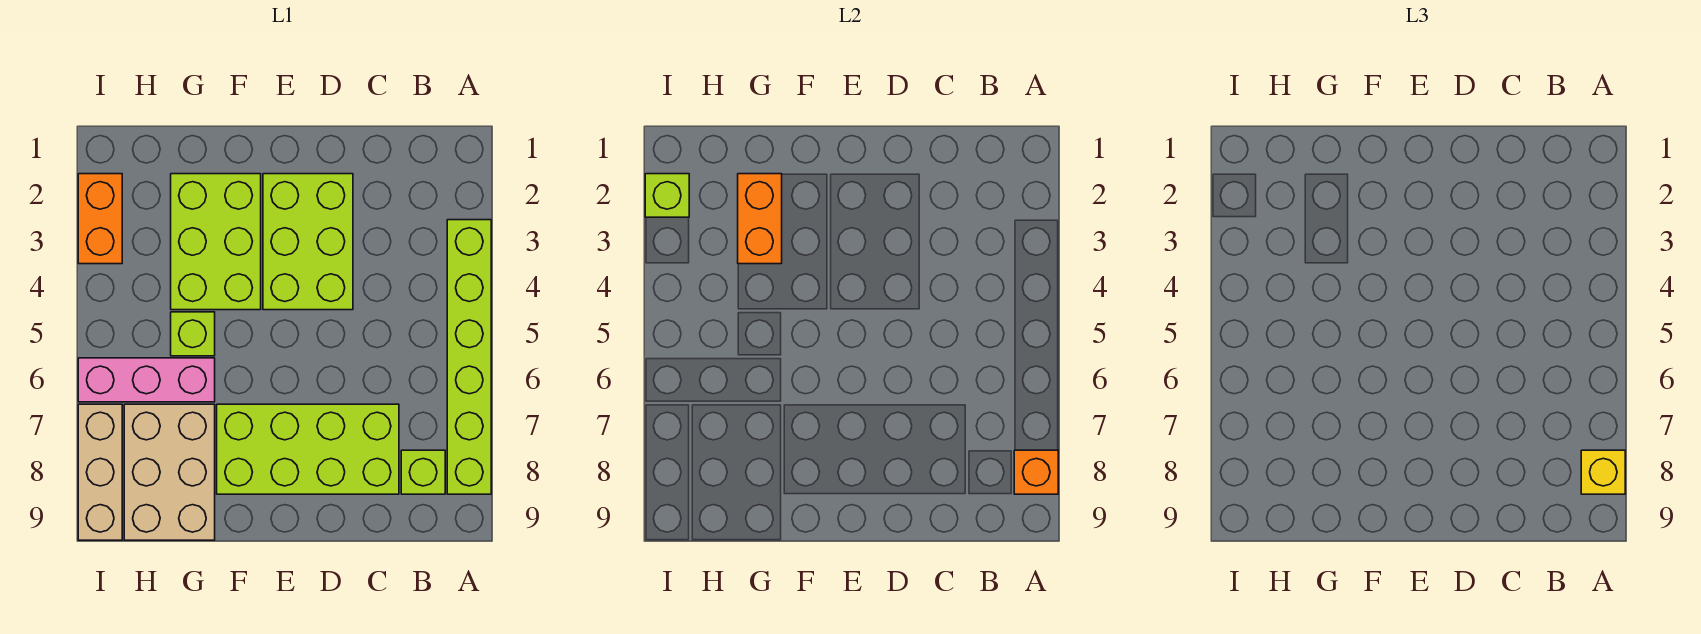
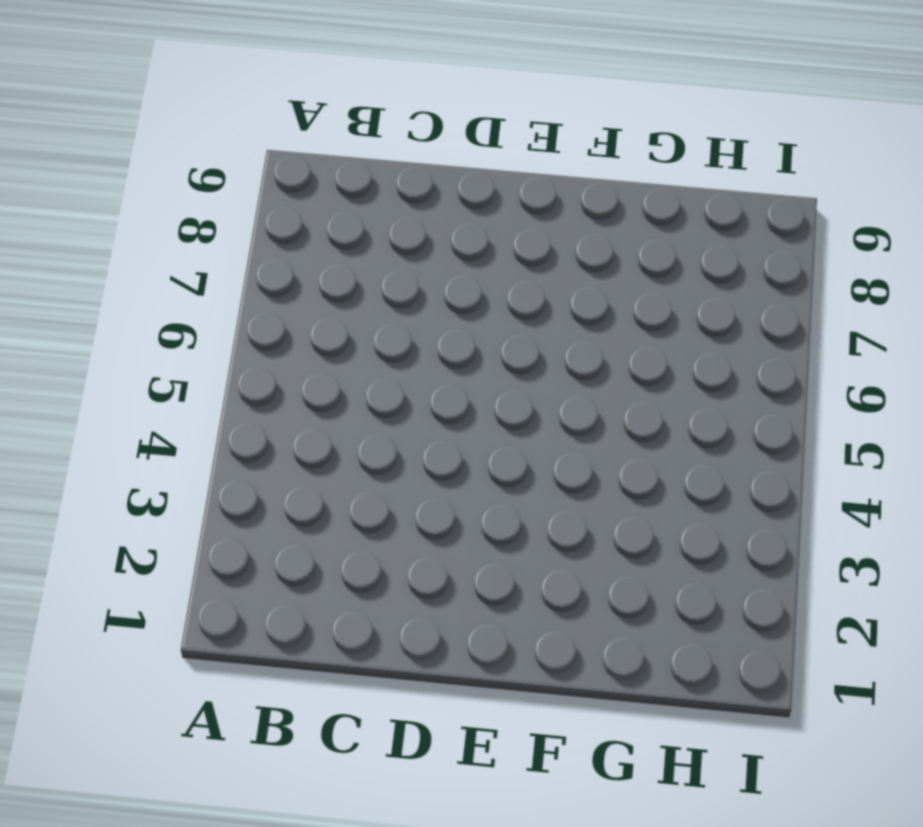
none -> lime brick A3:A8 level 1
none -> lime brick B8 level 1
none -> lime brick C7:F8 level 1

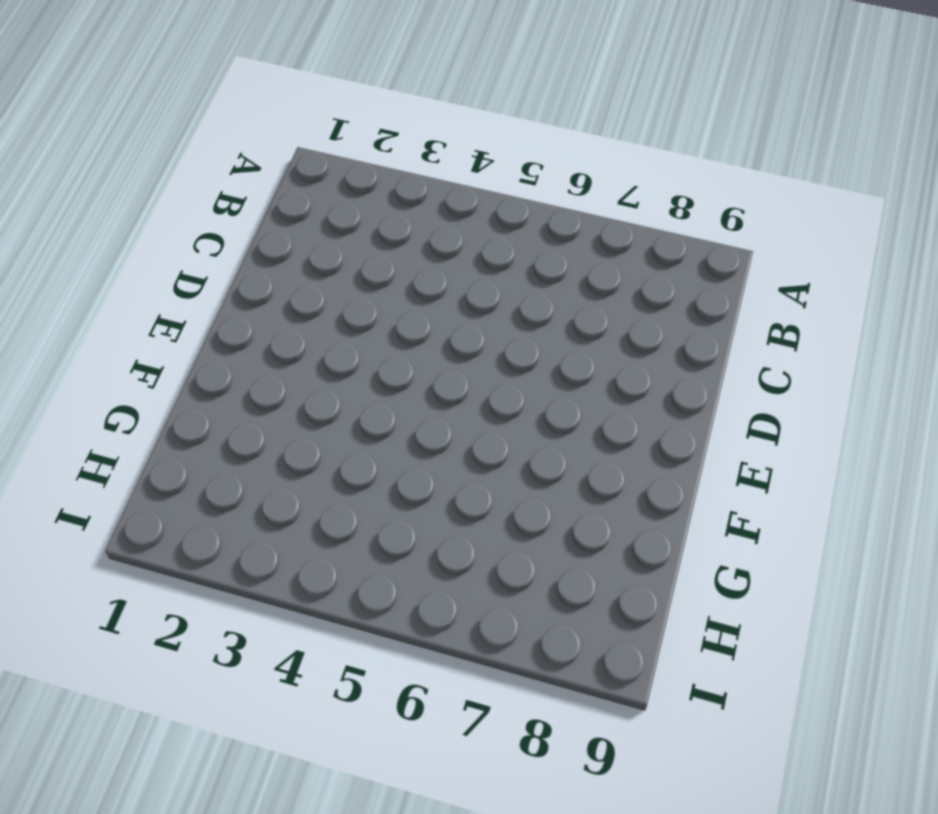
none -> lime brick A3:A8 level 1
none -> lime brick B8 level 1
none -> lime brick C7:F8 level 1

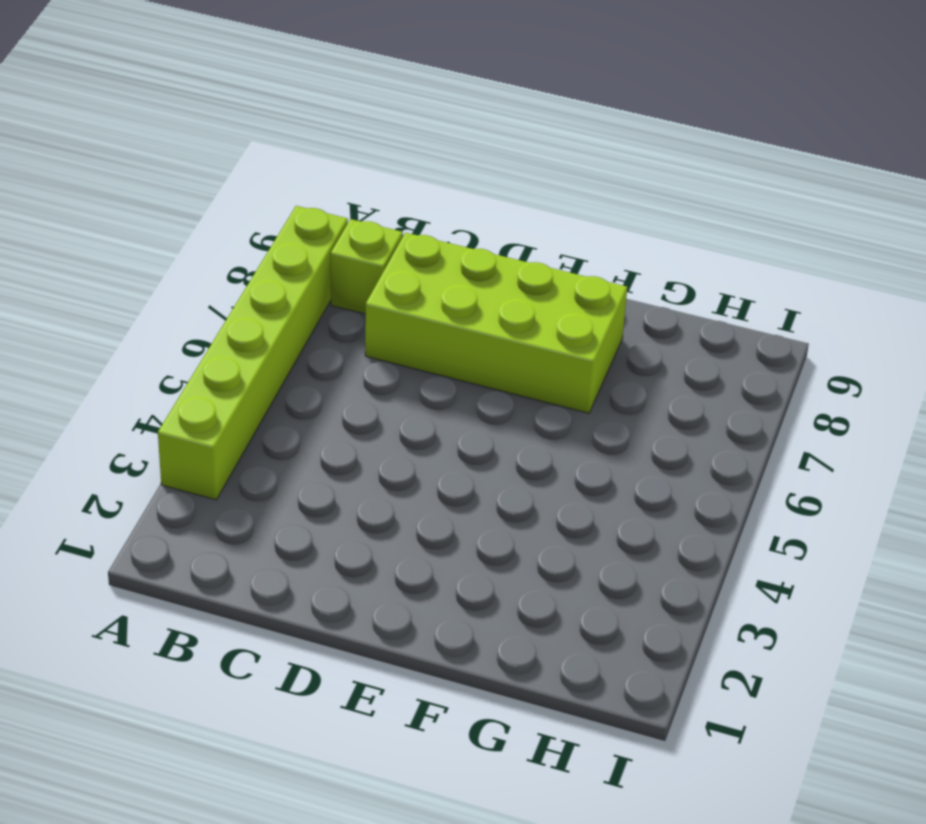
none -> lime brick D2:E4 level 1
none -> lime brick F2:G4 level 1
none -> lime brick G5 level 1

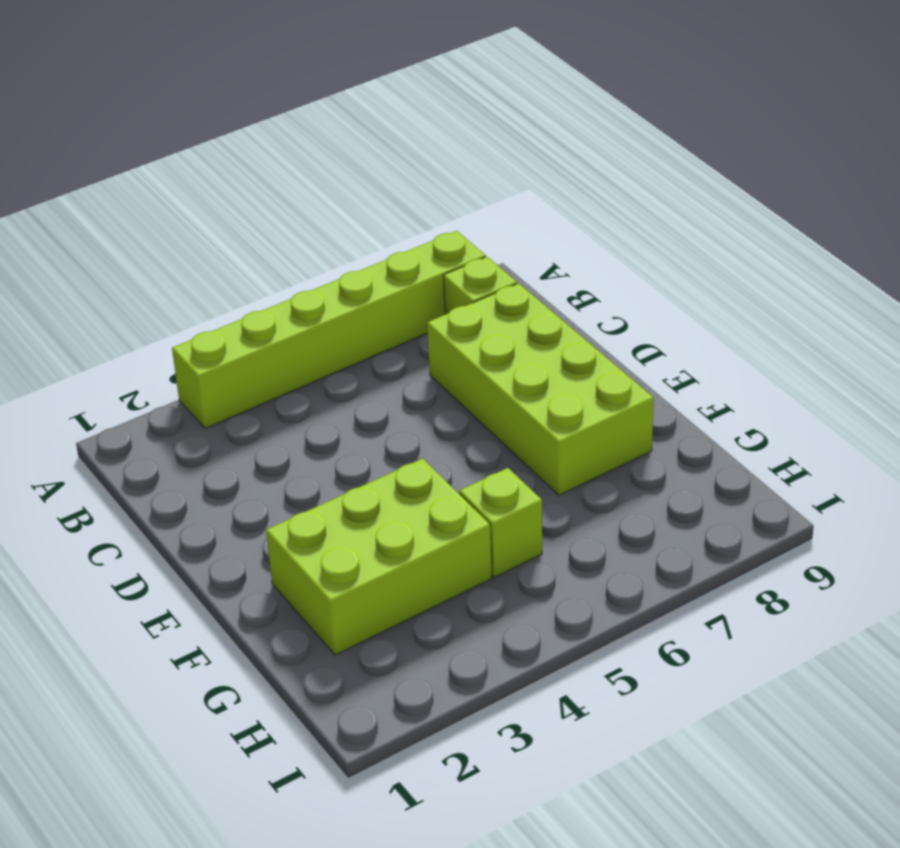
none -> lime brick D2:E4 level 1
none -> pink brick G6:I6 level 1
none -> tan brick G7:H9 level 1

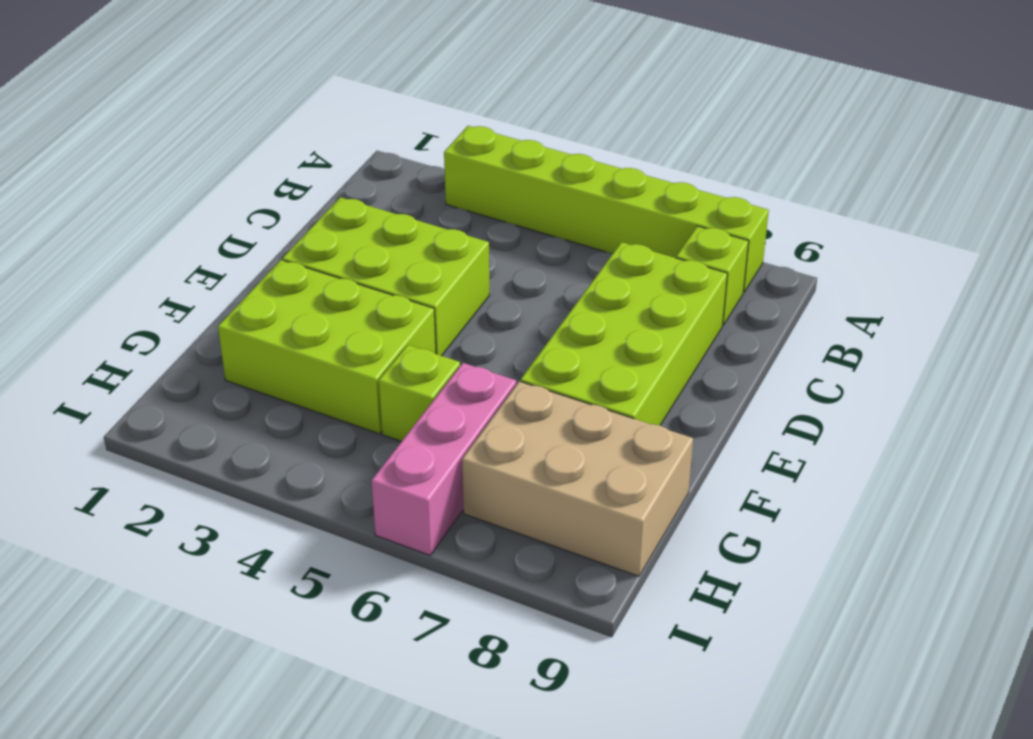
none -> orange brick I2:I3 level 1
none -> tan brick I7:I9 level 1
none -> orange brick A8 level 2

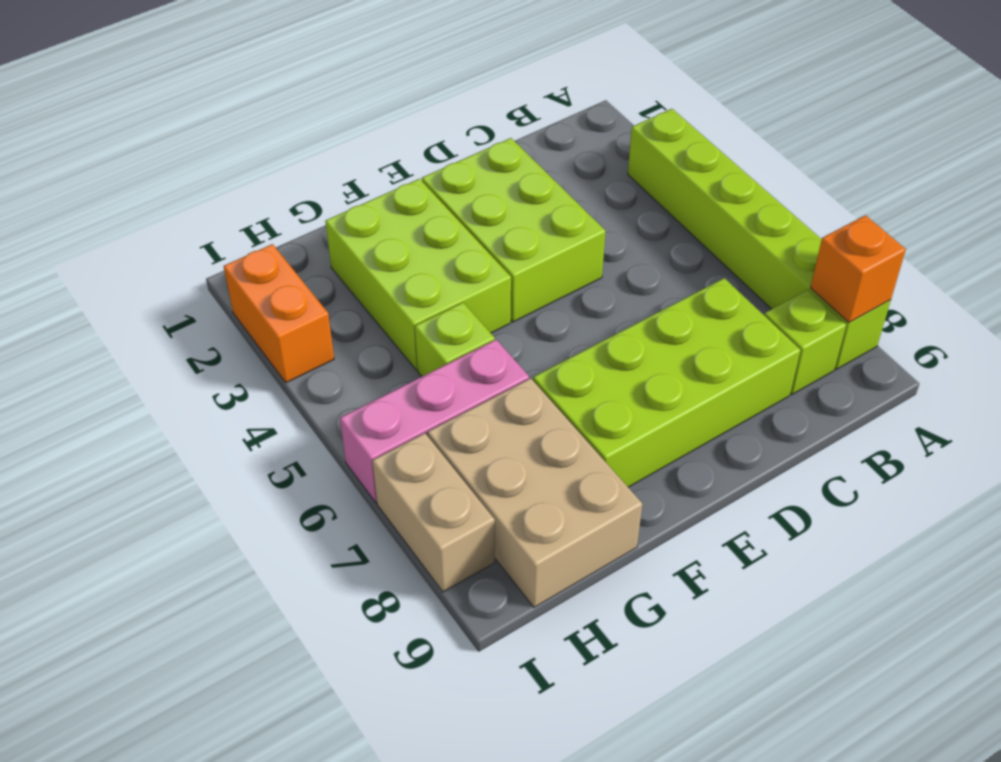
tan brick I7:I8 level 1 -> tan brick I7:I9 level 1
none -> orange brick G2:G3 level 2
none -> lime brick I2 level 2
none -> yellow brick A8 level 3

